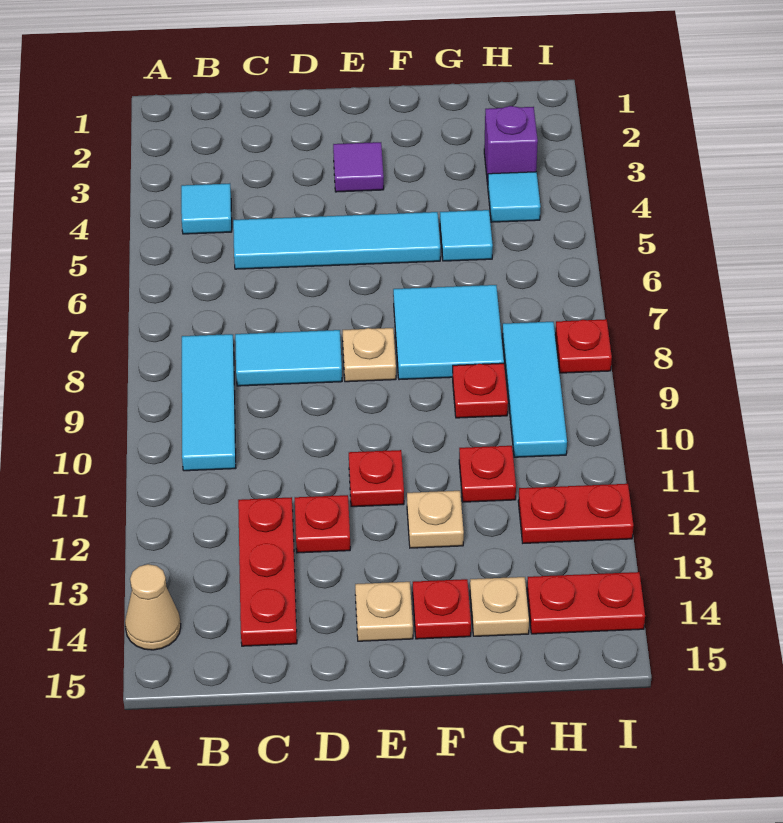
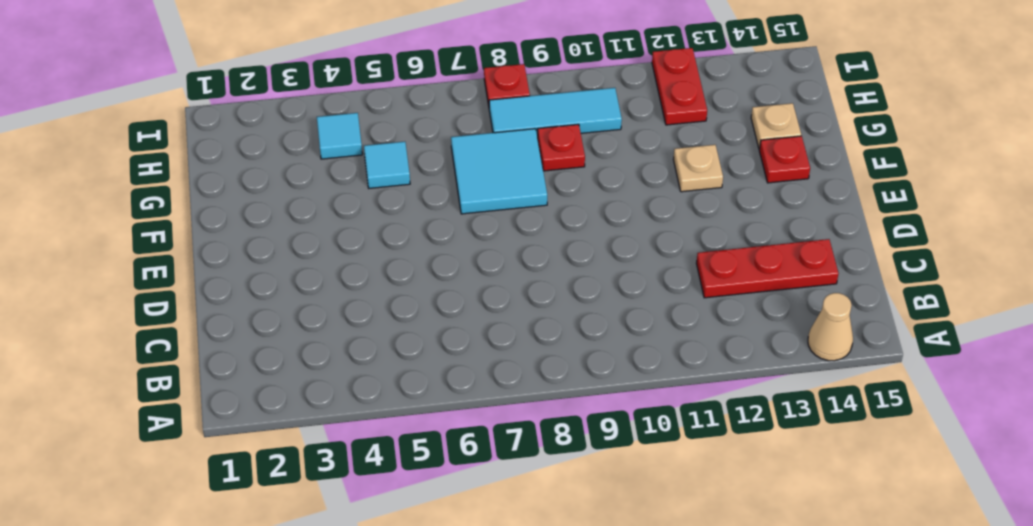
none -> cyan tile B4 level 1
none -> cyan tile B8:B10 level 1
none -> cyan tile C5:F5 level 1

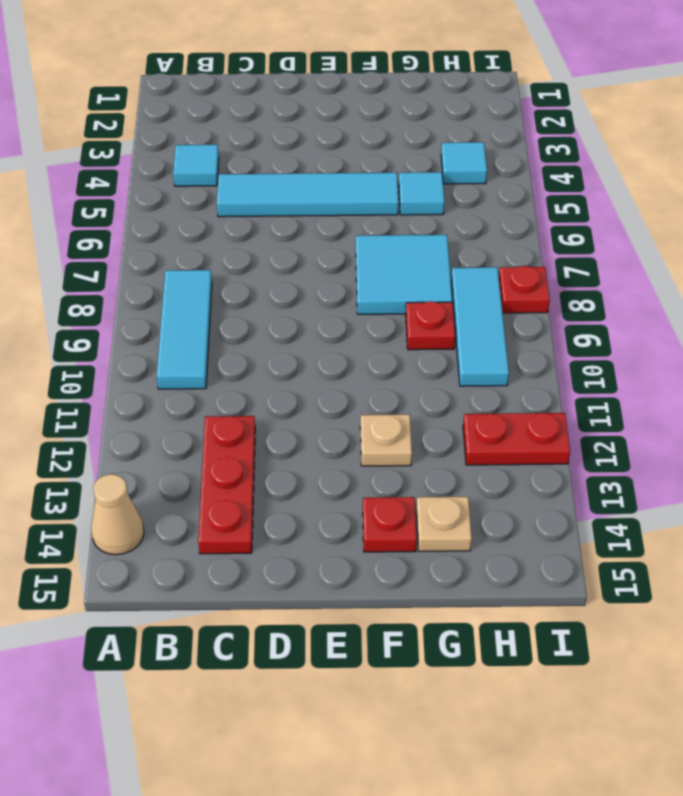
none -> cyan tile C8:D8 level 1
none -> red plate D12 level 1
none -> purple tile E3 level 1

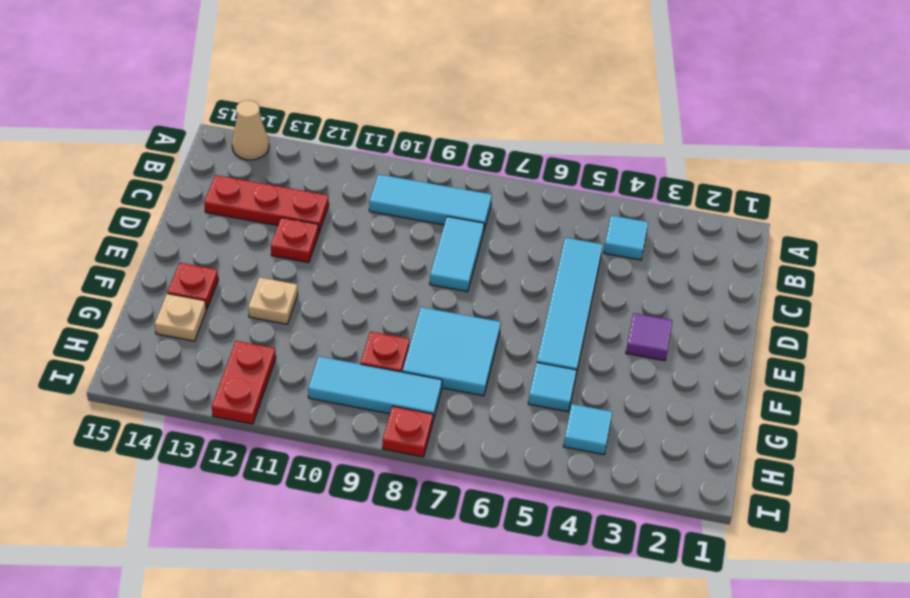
none -> tan plate E8 level 1
none -> red plate E11 level 1
none -> tan plate E14 level 1

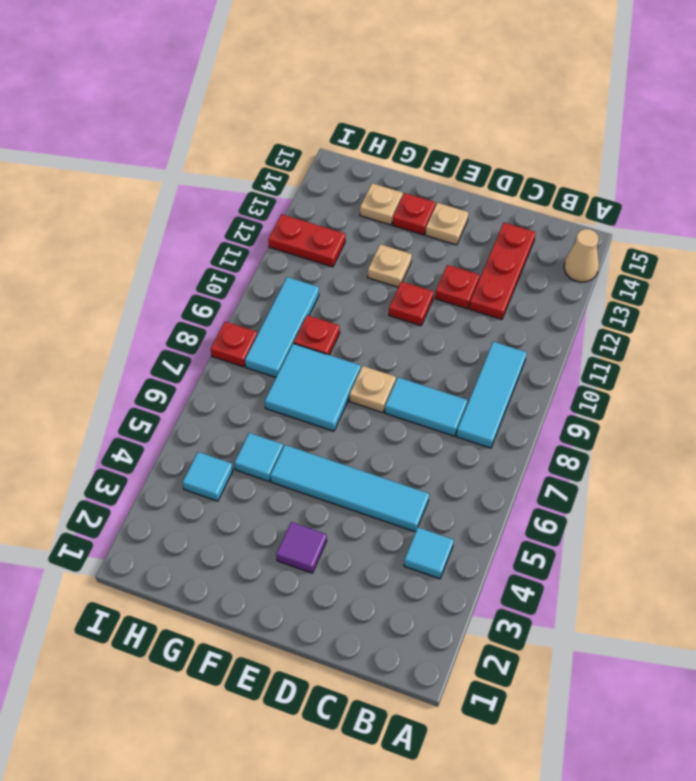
none -> red plate G11 level 1
none -> purple brick H3 level 1
none -> red plate H14:I14 level 1

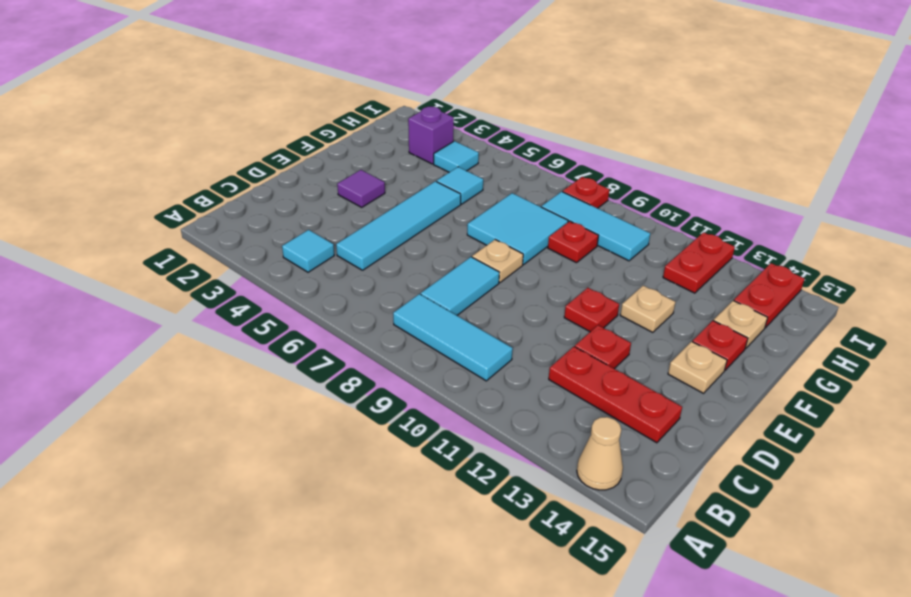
none -> red plate G11 level 1

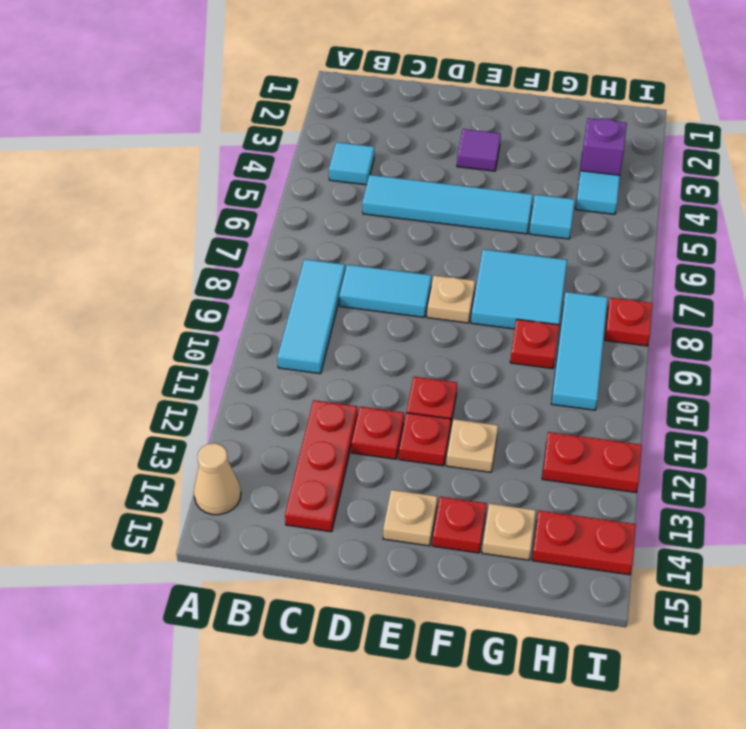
red plate E12 level 1 -> red plate G11 level 1

